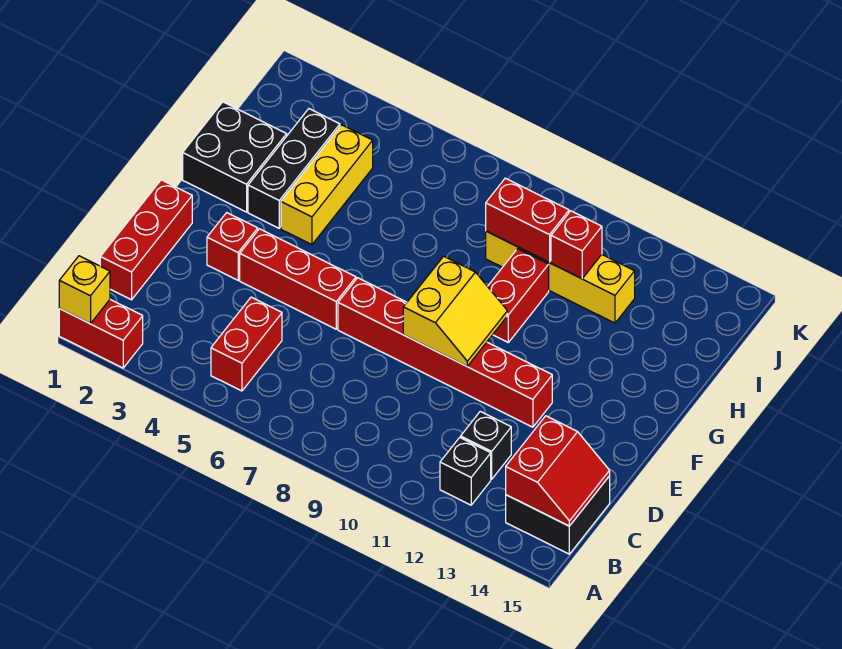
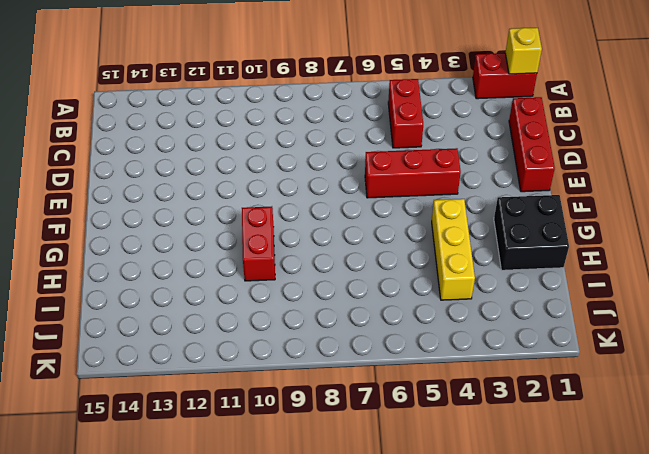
none -> black brick B12 level 1
none -> black brick B14:C15 level 1
none -> black brick C12 level 1

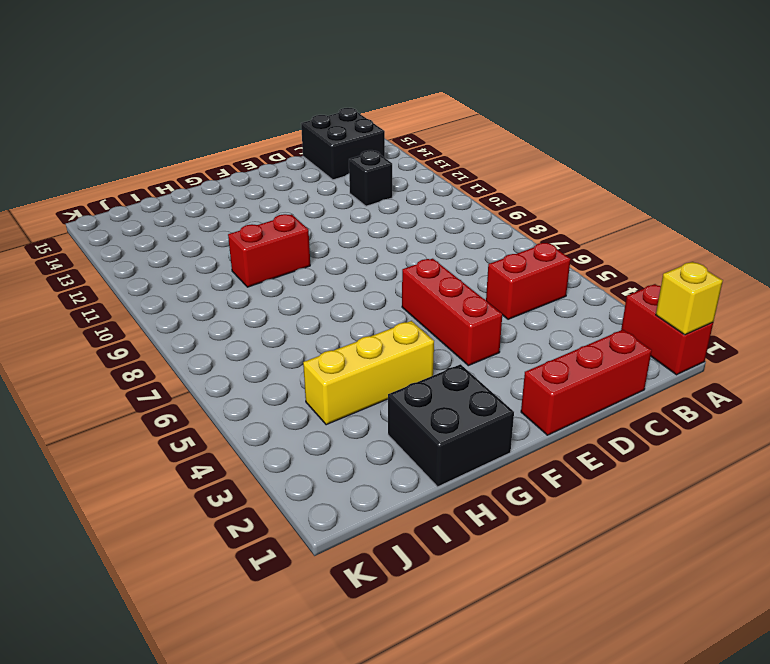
none -> black brick B12 level 1
none -> red brick E3 level 1
none -> red brick E7:E12 level 1

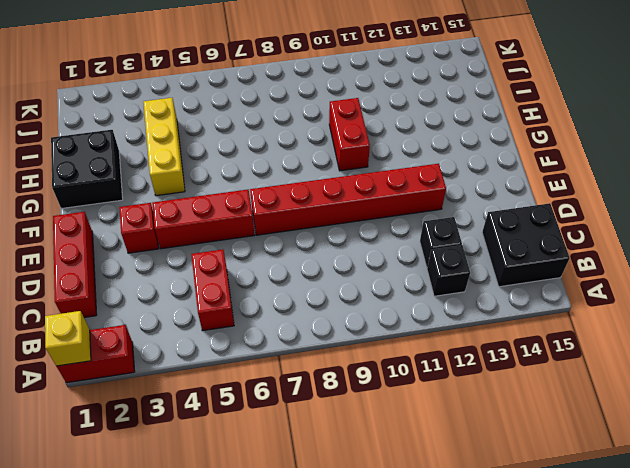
none -> black brick G3:I3 level 1
none -> yellow brick I9:I12 level 1
none -> red slope B14:C15 level 2 top 14

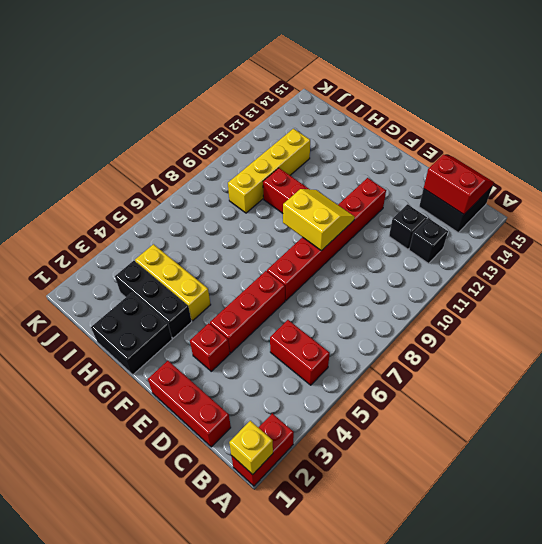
none -> red brick I9:I10 level 2
none -> red brick I11 level 2

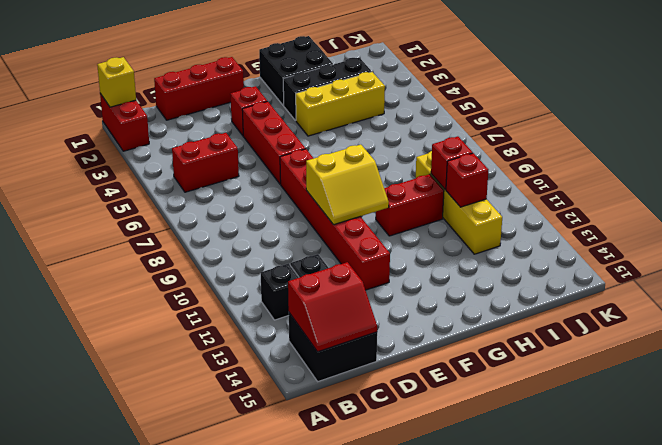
red brick I10 level 2 -> red brick I9:I10 level 2

